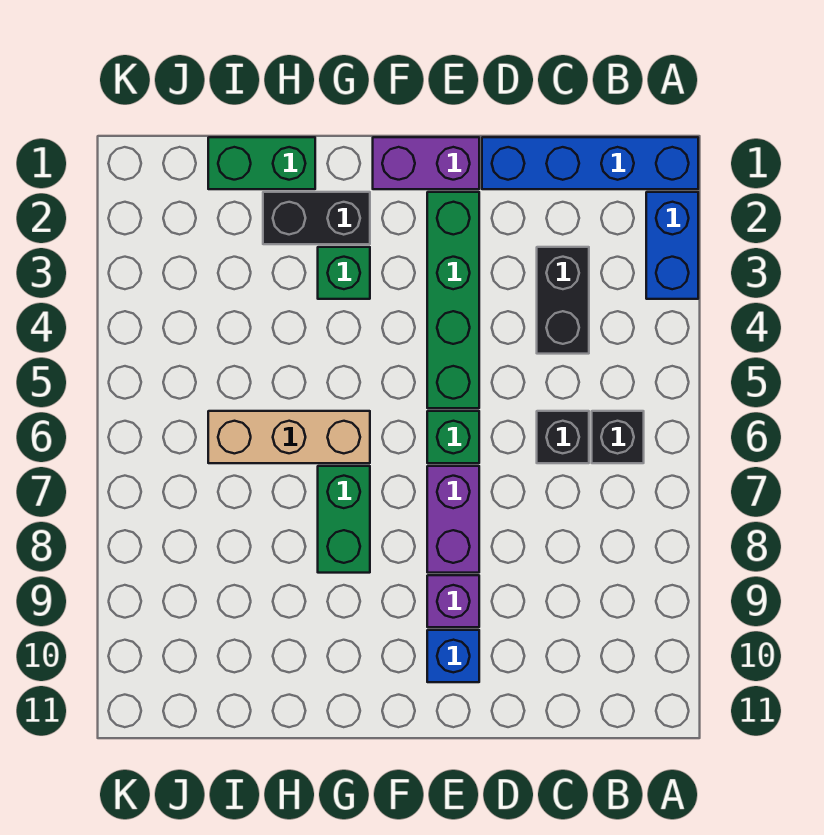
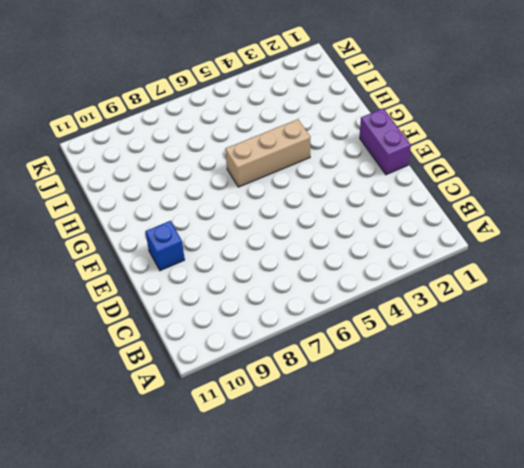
tan brick G4:G6 level 1 -> tan brick G6:I6 level 1
none -> blue brick A1:D1 level 1
none -> blue brick A2:A3 level 1
none -> black brick B6 level 1

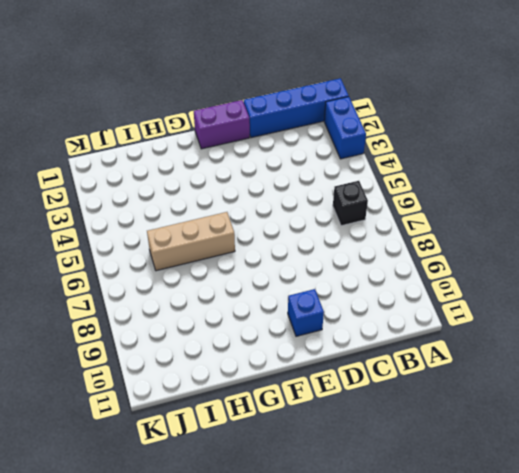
none -> black brick C3:C4 level 1
none -> black brick C6 level 1
none -> green brick E2:E5 level 1

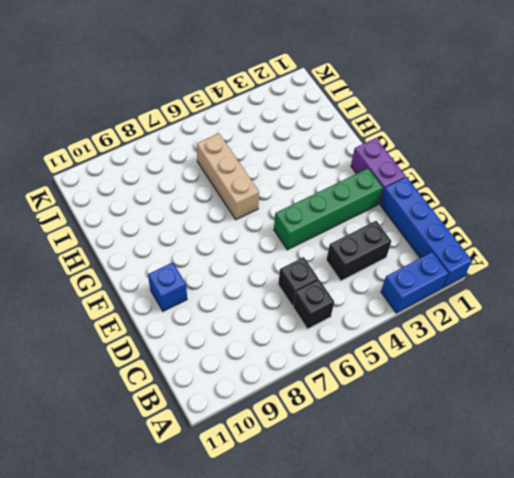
none -> green brick E6 level 1
none -> purple brick E7:E8 level 1
none -> purple brick E9 level 1

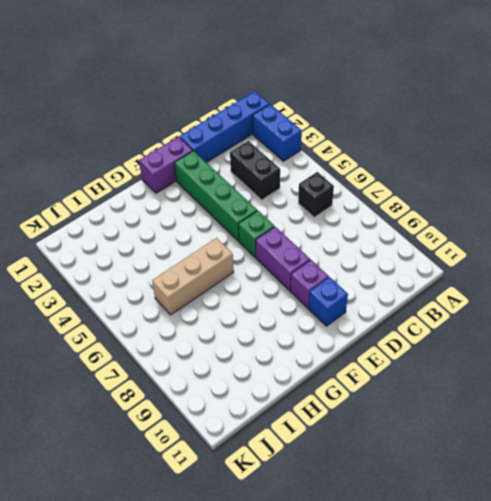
none -> black brick C6 level 1
none -> black brick G2:H2 level 1
none -> green brick G3 level 1

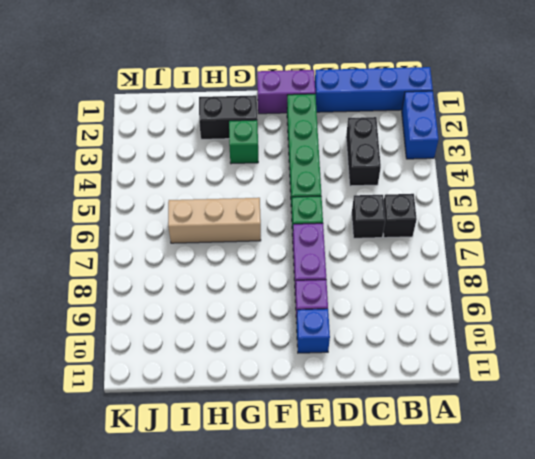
none -> green brick G7:G8 level 1
none -> green brick H1:I1 level 1

